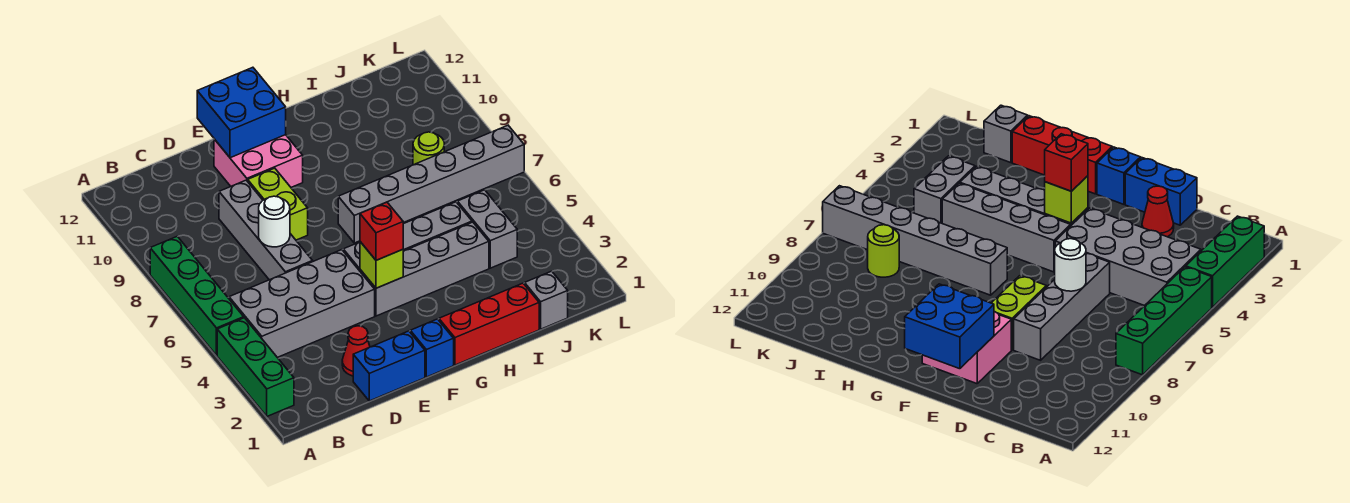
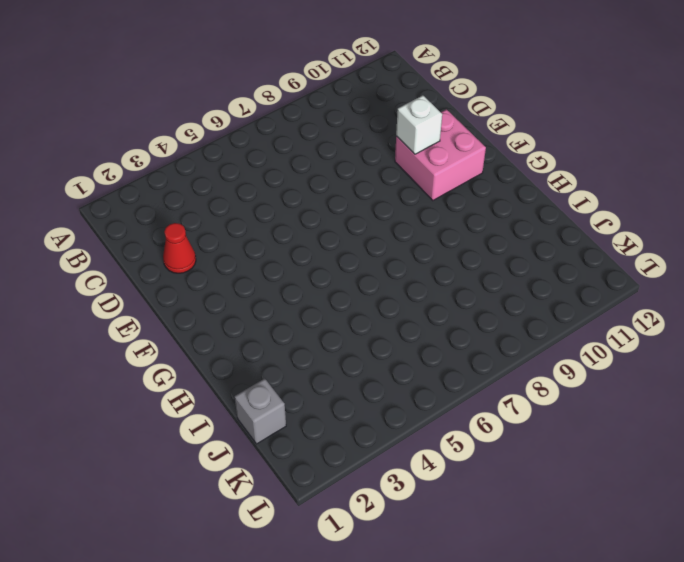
white brick E10 level 2 -> none
none -> green brick A2:A4 level 1
none -> green brick A5:A8 level 1
none -> grey brick B4:E5 level 1

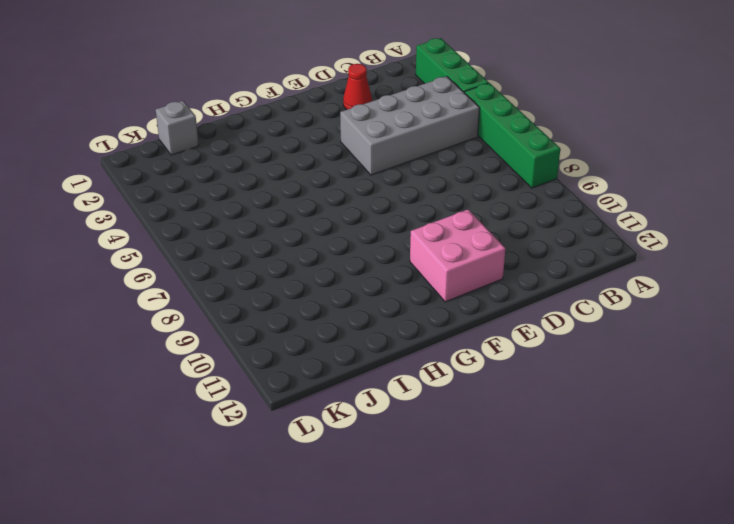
none -> blue brick D1:E1 level 1
none -> grey brick D6:D9 level 1
none -> lime brick E8:E9 level 1

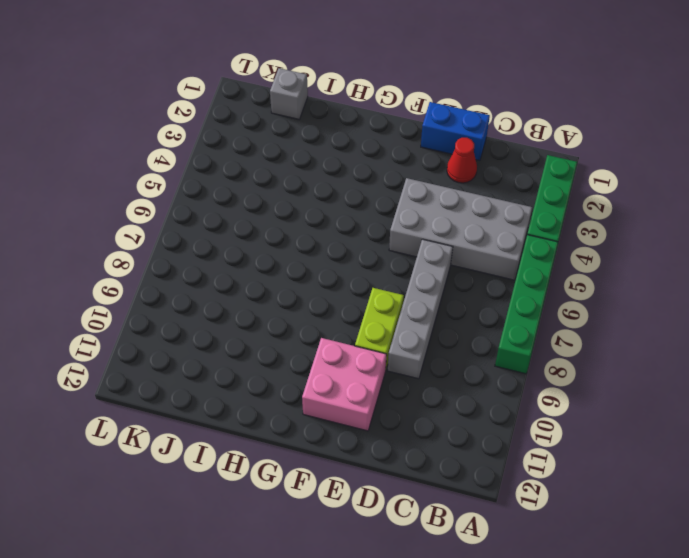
none -> blue brick F1 level 1
none -> grey brick F4:I4 level 1
none -> grey brick F5:I5 level 1

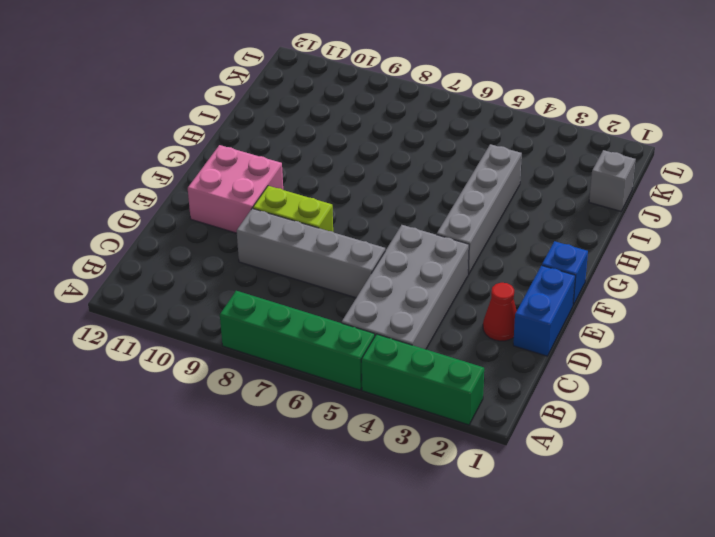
none -> grey brick F5:I5 level 1
none -> red brick G1:I1 level 1
none -> grey brick G7:L7 level 1

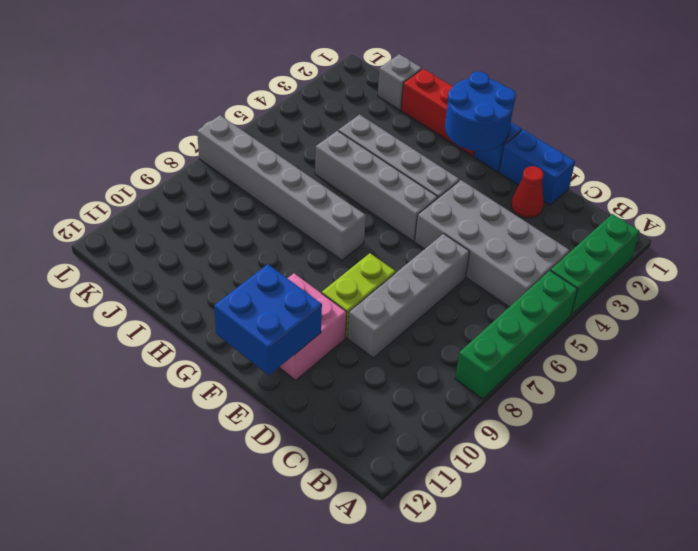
blue round brick F1:G2 level 2 -> none
none -> grey brick J4:J5 level 1
none -> lime round brick J8 level 1
none -> white round brick D7 level 2

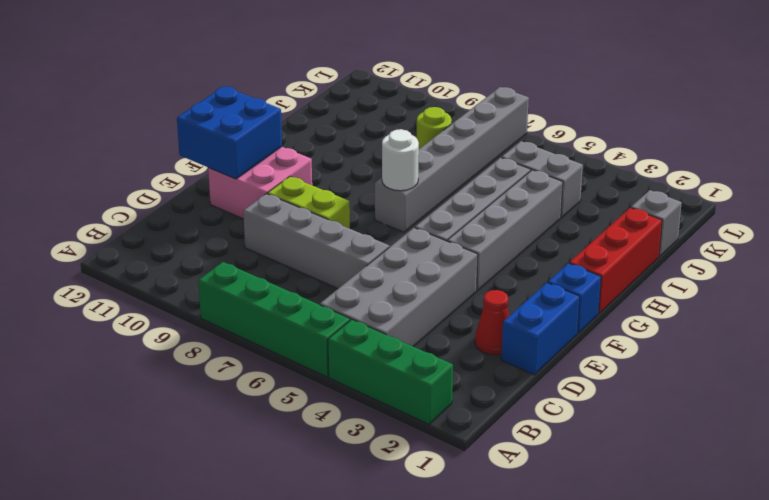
white round brick G7 level 2 -> white round brick D7 level 2
none -> lime brick F4 level 2
none -> red brick F4 level 3

